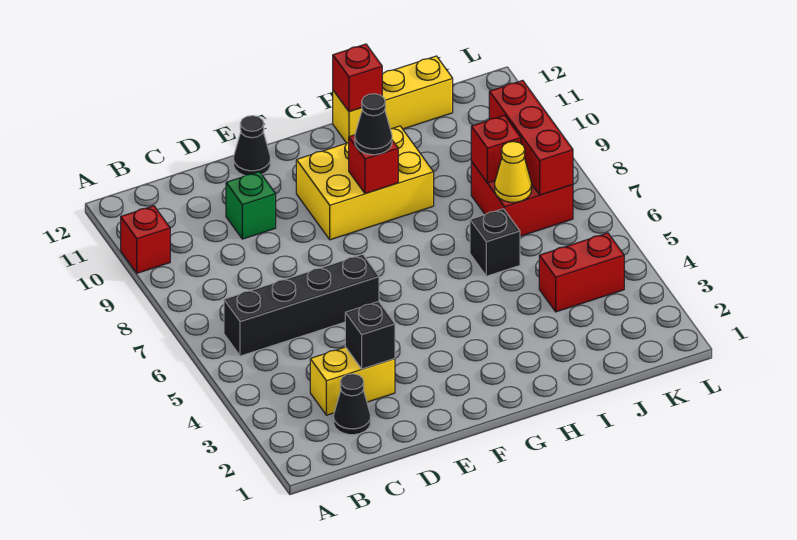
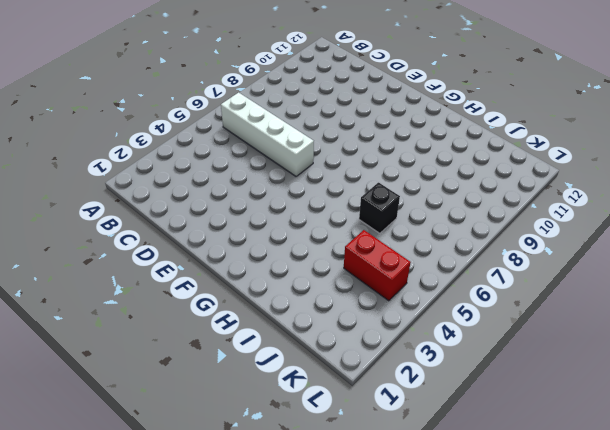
white brick B6:E6 level 1 -> black brick B6:E6 level 1
none -> red brick A10 level 1
none -> black cone C2 level 1
none -> yellow brick C3:D3 level 1

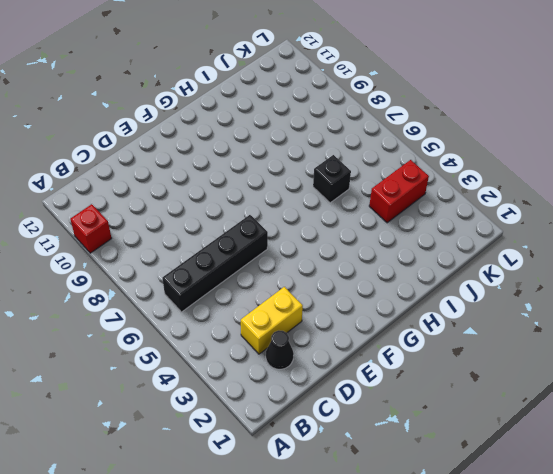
none -> green brick D10 level 1
none -> black cone E12 level 1
none -> yellow brick F9:H10 level 1

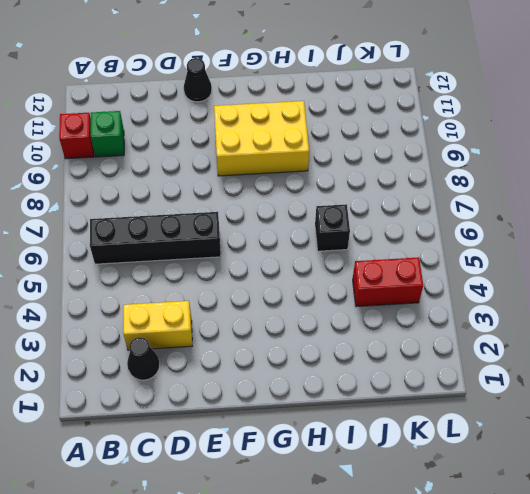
green brick B10 level 1 -> green brick D10 level 1
none -> yellow brick H12:J12 level 1
none -> red brick J7:K8 level 1
none -> black brick D3 level 2

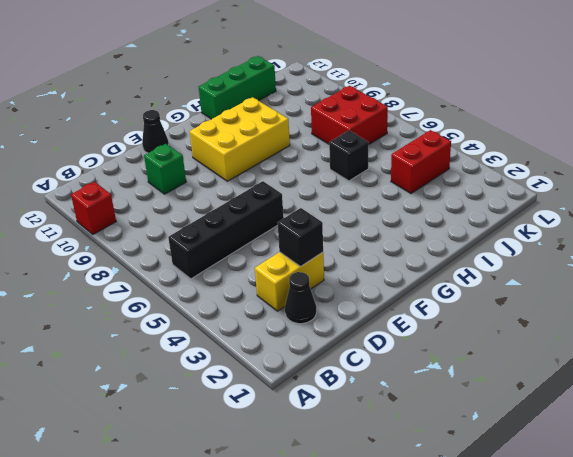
green brick H12:J12 level 1 -> yellow brick H12:J12 level 1
none -> red brick G9 level 2
none -> red brick H12 level 2
none -> yellow cone J7 level 2

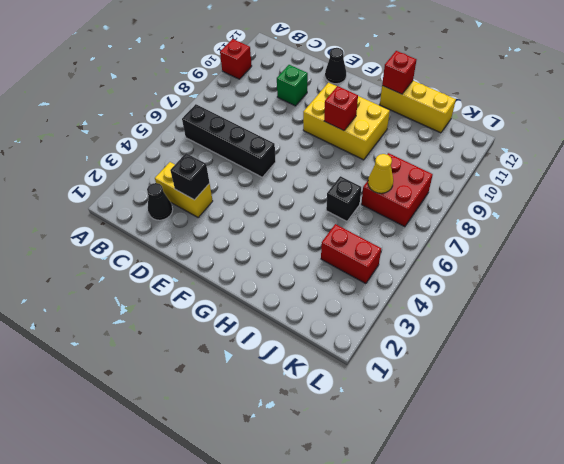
none -> red brick J8 level 2
none -> red brick K7:K9 level 2
none -> black cone G9 level 3

